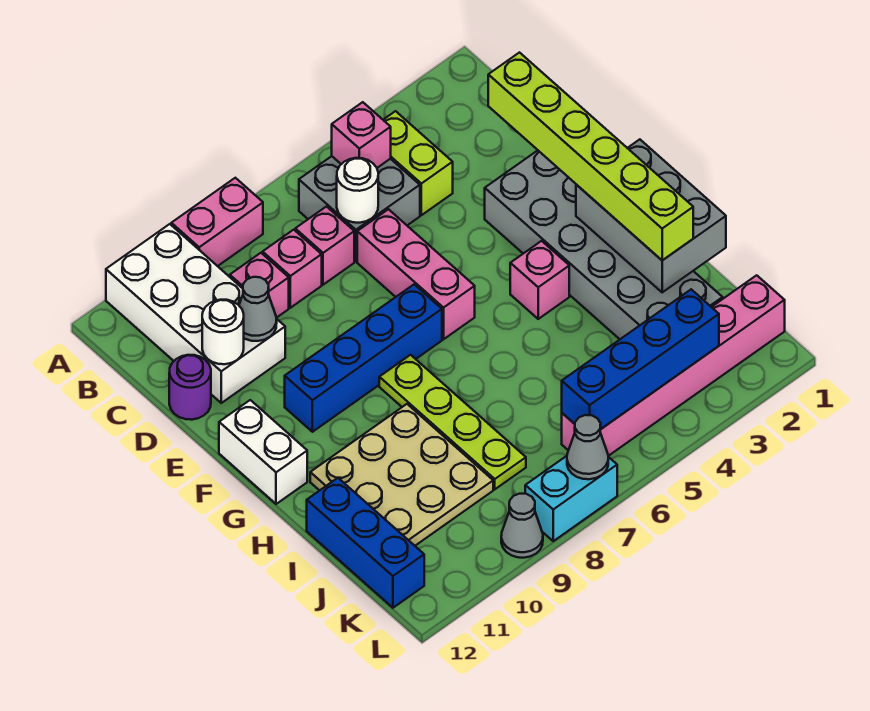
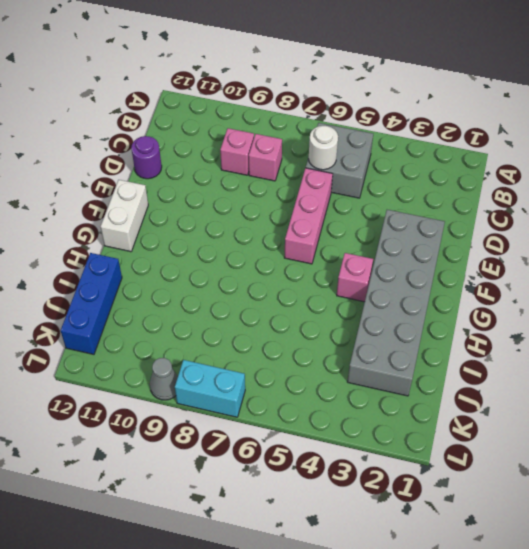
none -> pink brick A8:A9 level 1
none -> white brick A10:D11 level 1
none -> lime brick B4:C4 level 1

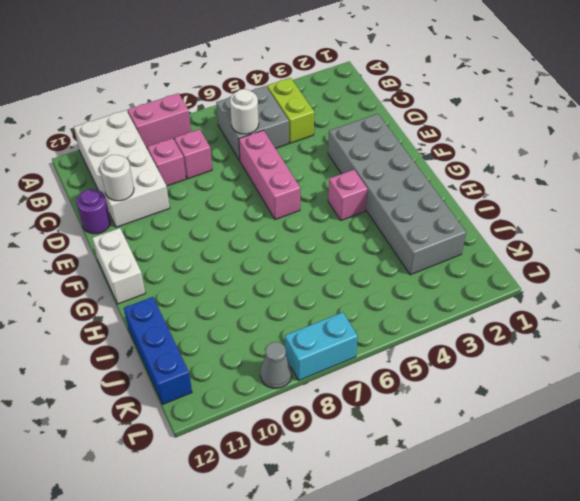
none -> pink brick C7 level 1
none -> blue brick F7:F10 level 1
none -> lime plate G8:J8 level 1

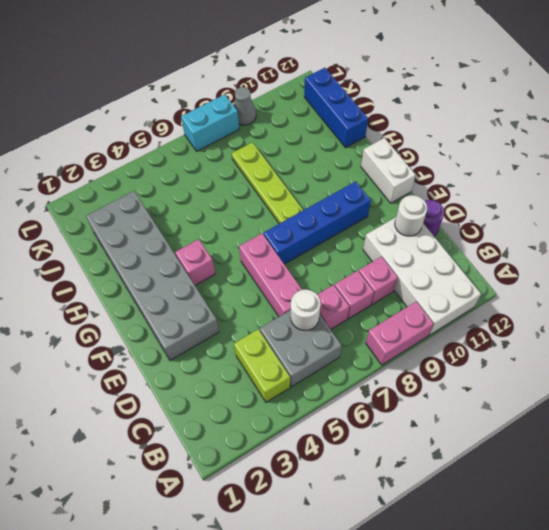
none -> tan plate H9:J11 level 1
none -> pink brick K1:K6 level 1
none -> pink brick B5 level 2

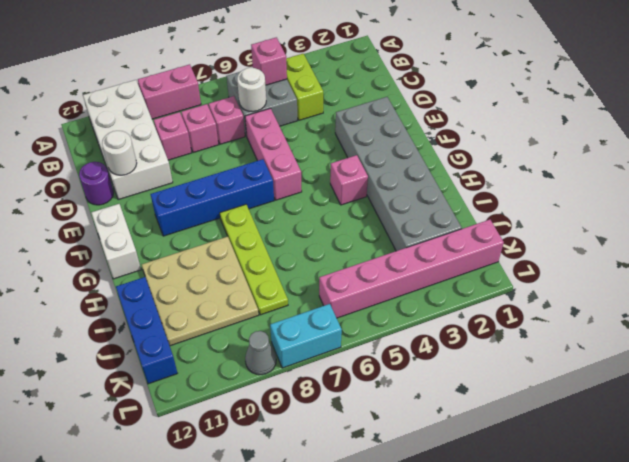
none -> grey cone D10 level 2
none -> grey brick G1:I2 level 2
none -> blue brick K3:K6 level 2

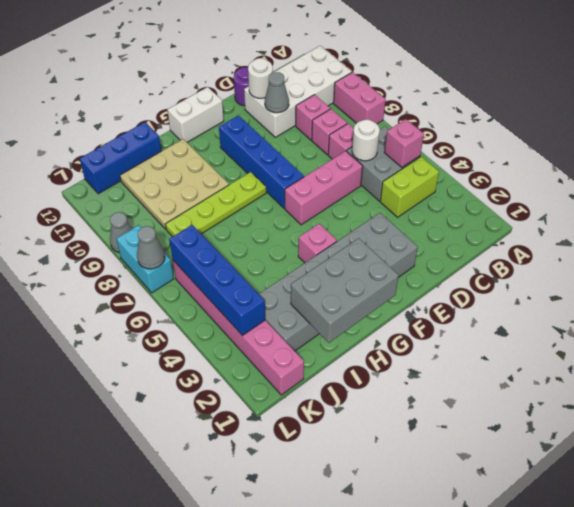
none -> lime brick D2:I2 level 3

